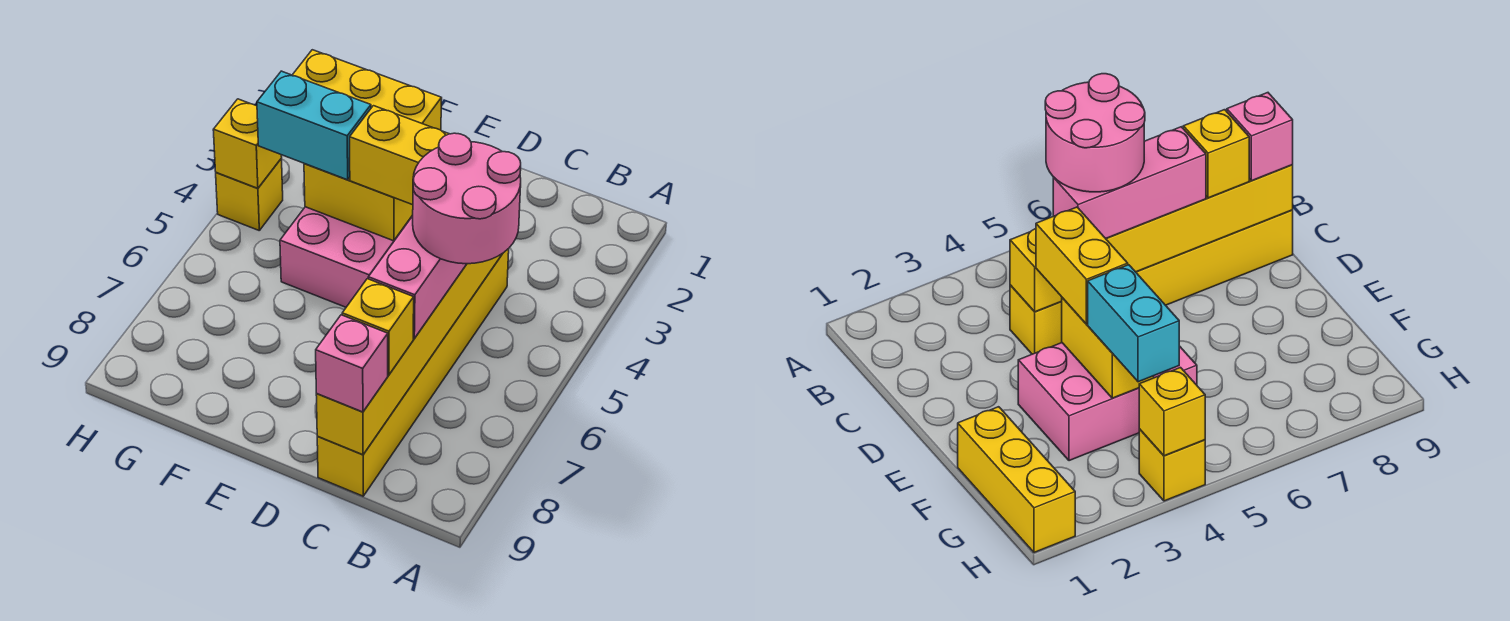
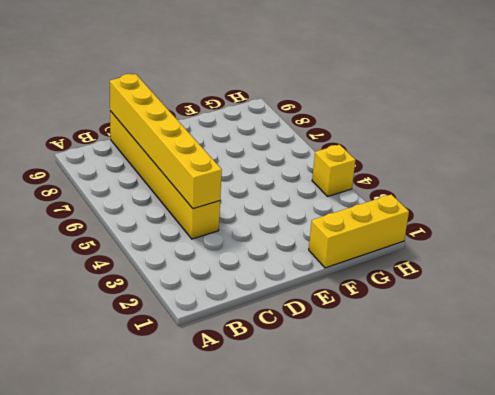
none -> pink brick E3:F5 level 1
none -> yellow brick E4:F4 level 2
none -> yellow brick H4 level 2

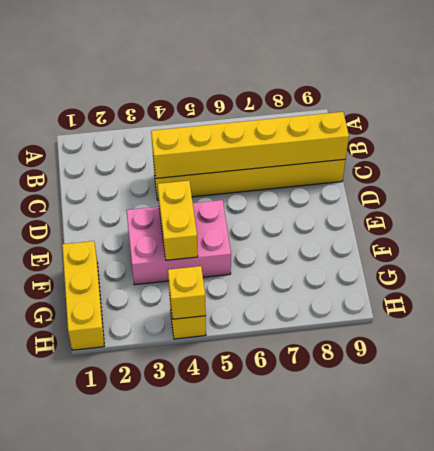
none -> pink brick C5:C7 level 3
none -> yellow brick C8 level 3
none -> pink brick C9 level 3

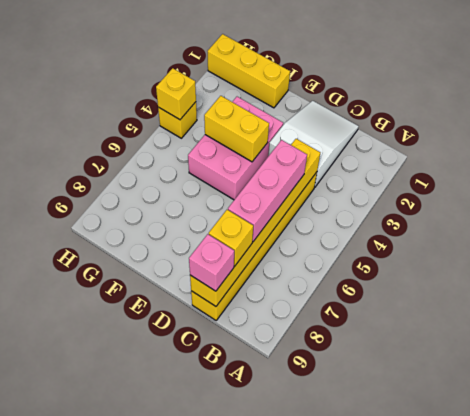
white slope C1:D3 level 1 top 3 -> none
none -> yellow brick D4:E4 level 3
none -> cyan brick F4:G4 level 3
none -> pink round brick B5:C6 level 4

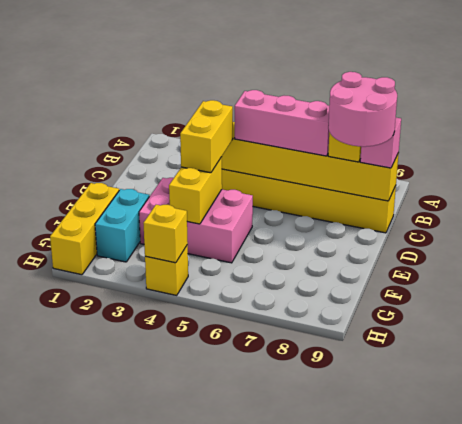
pink round brick C8:D9 level 4 -> pink round brick B5:C6 level 4
cyan brick F2:G2 level 1 -> cyan brick F4:G4 level 3

